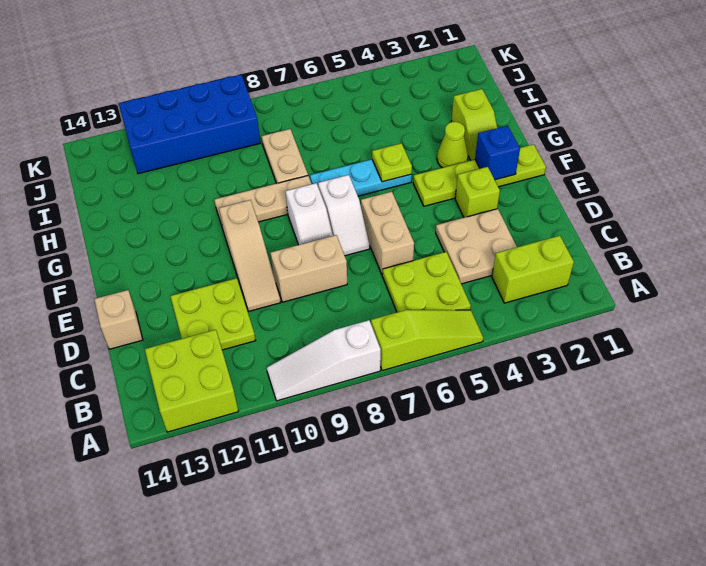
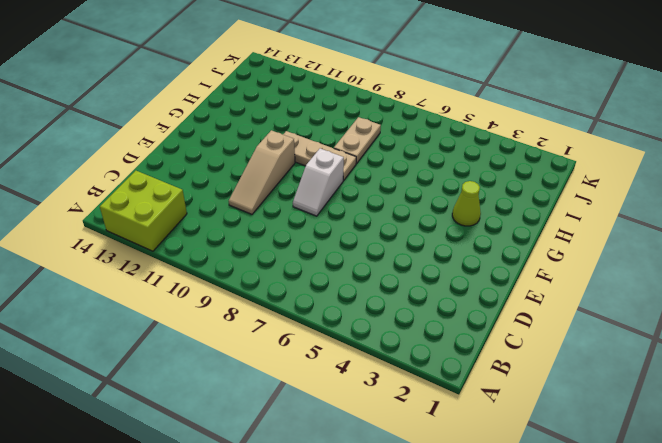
none -> lime slope A5:A7 level 1 top 7
none -> white slope A8:A10 level 1 top 8
none -> lime brick B2:B3 level 1

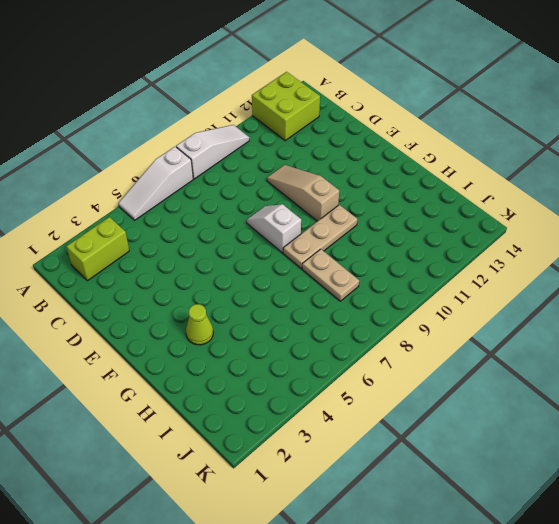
white slope A5:A7 level 1 top 7 -> lime slope A5:A7 level 1 top 7
none -> lime plate B5:C6 level 1
none -> tan plate C3:D4 level 1
none -> lime plate C11:D12 level 1

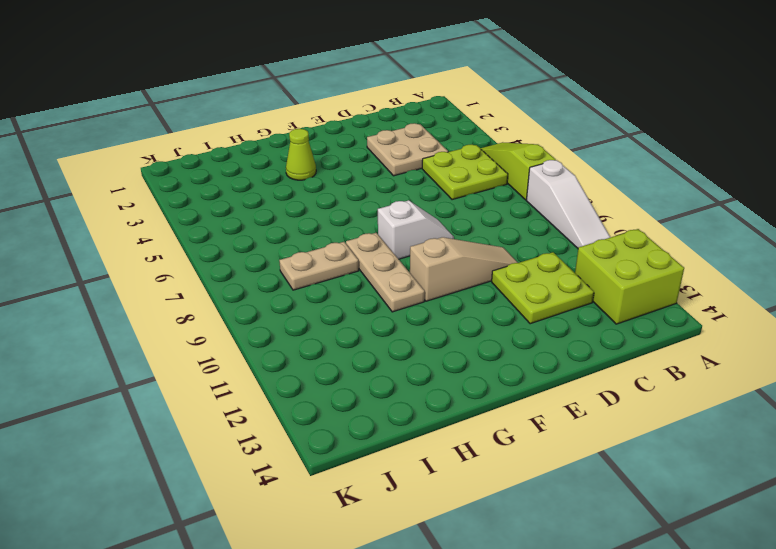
none -> lime brick B2:B3 level 1
none -> tan brick D6:E6 level 1
none -> tan brick D8:D9 level 1

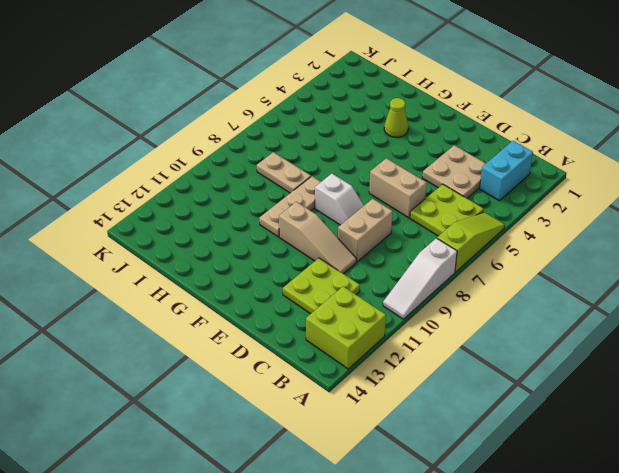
cyan brick B2:B3 level 1 -> lime brick B2:B3 level 1
none -> tan brick D14 level 1
none -> lime brick E3 level 1
none -> white slope E7:F7 level 1 top F

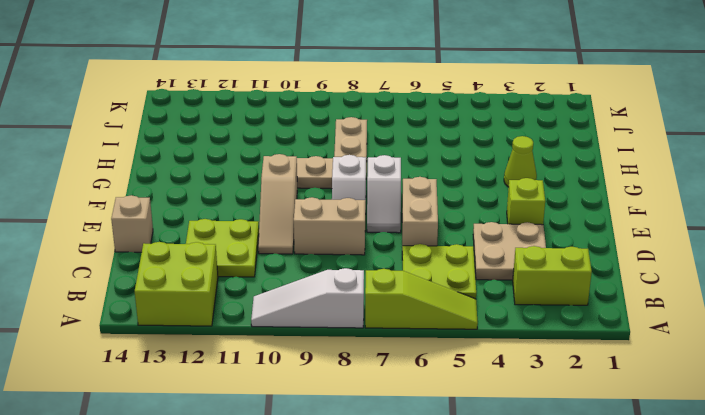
none -> lime plate F1:F4 level 1
none -> lime slope G2:H2 level 1 top H
none -> cyan plate G5:G7 level 1

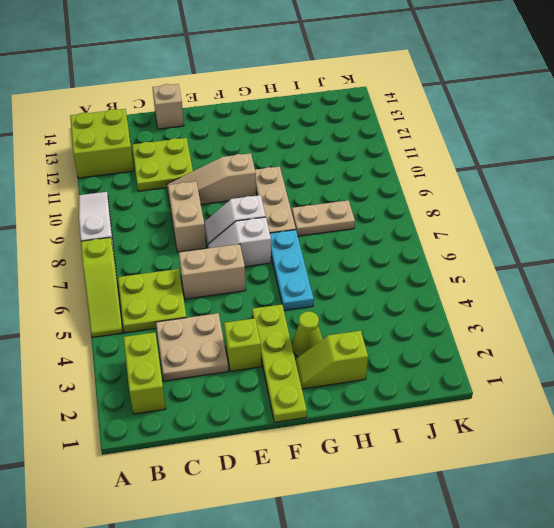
none -> blue brick J9:K12 level 1
none -> blue brick F2 level 2
none -> lime plate G5 level 2

